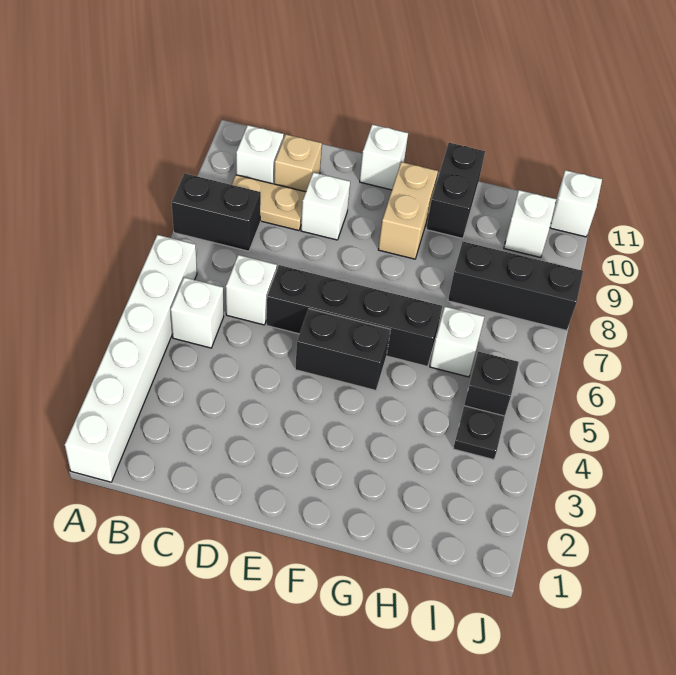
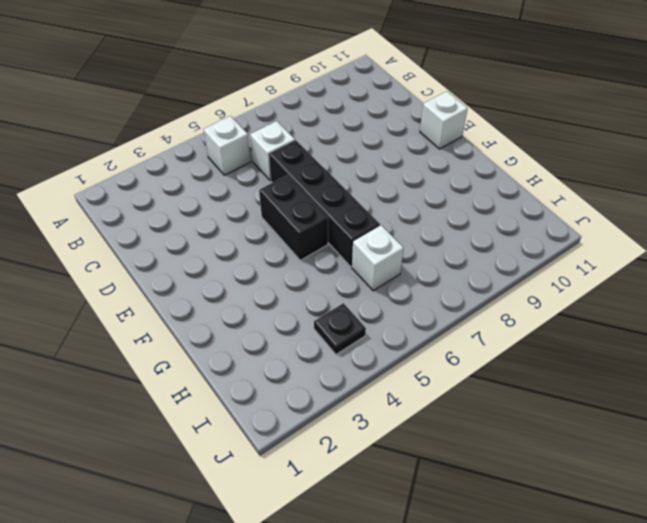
none -> white brick A1:A6 level 1
none -> black brick A8:B8 level 1
none -> tan plate B9:C9 level 1

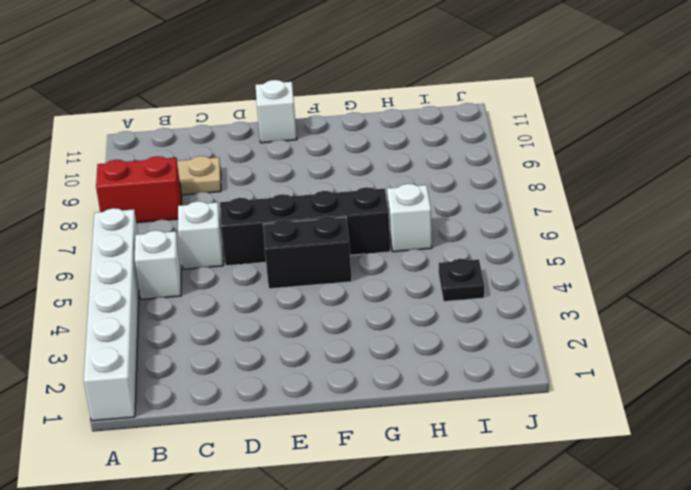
red brick A8:B8 level 1 -> black brick A8:B8 level 1
none -> white brick B10 level 1
none -> tan brick C10 level 1
none -> white brick D9 level 1

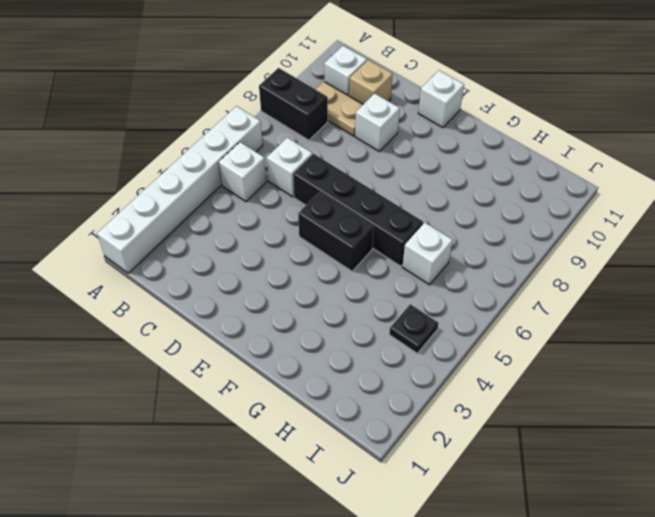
none -> tan brick F9:F10 level 1
none -> black brick G10:G11 level 1
none -> black brick H8:J8 level 1

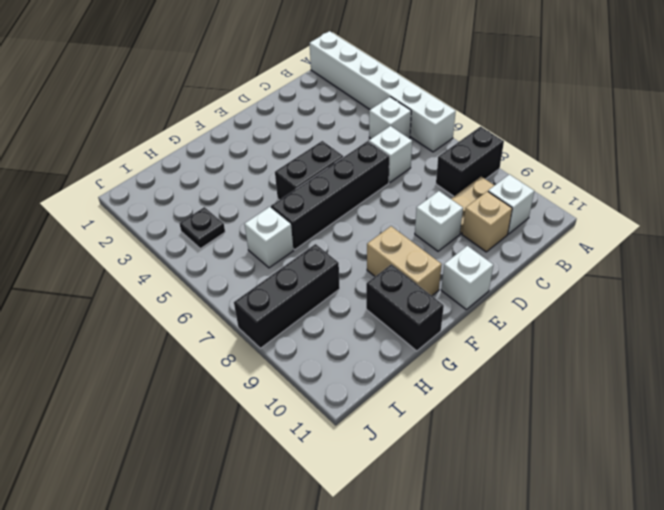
none -> black brick I5 level 1
none -> white brick I10 level 1
none -> white brick J11 level 1

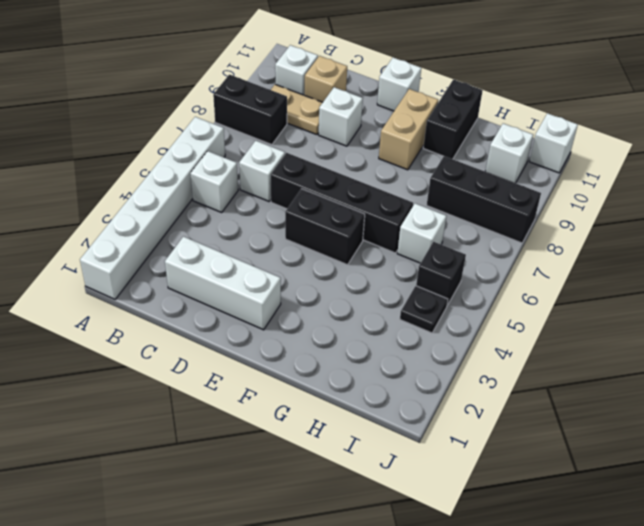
white brick C2:E2 level 1 -> none

